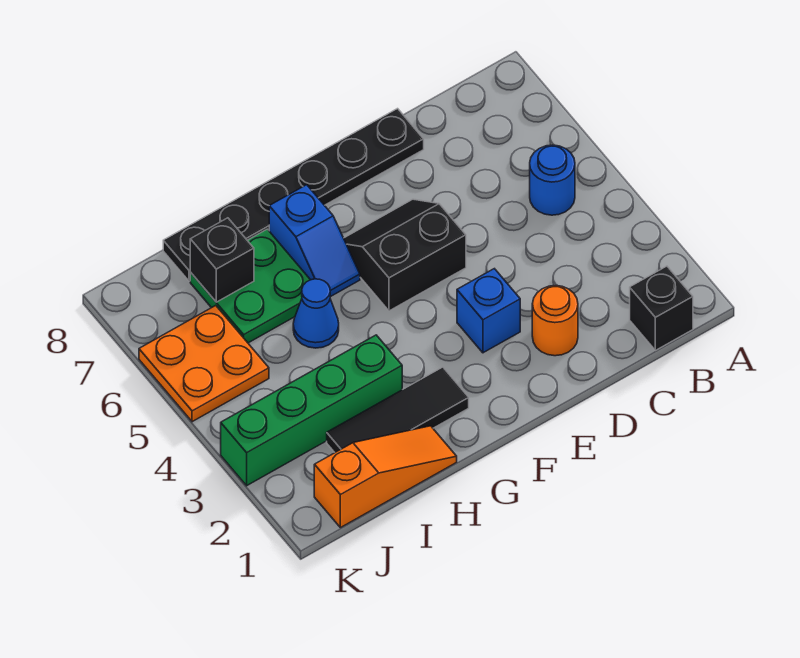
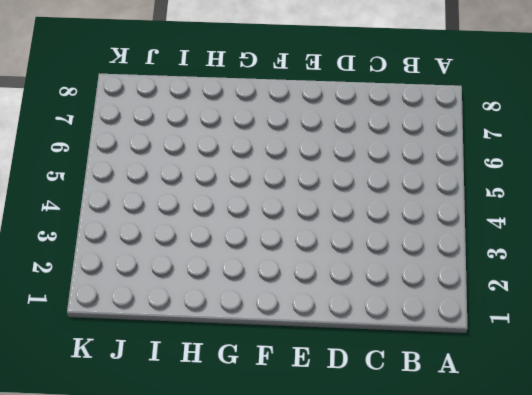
none -> black brick B1 level 1
none -> blue round brick B5 level 1
none -> orange round brick D2 level 1

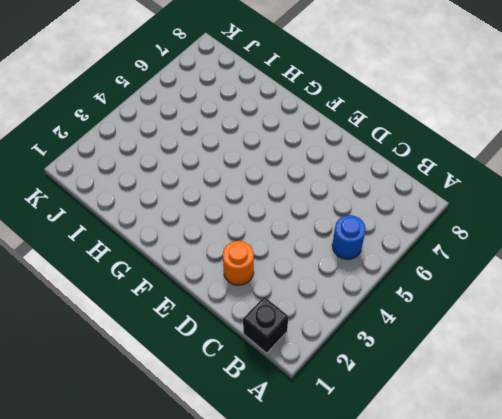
none -> black plate D8:I8 level 1
none -> blue brick E3 level 1
none -> black slope E5:F6 level 1 top 5

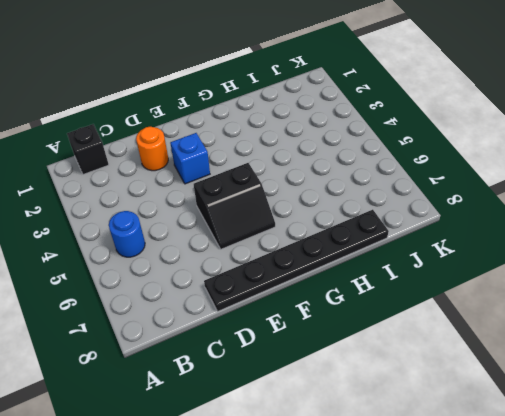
none -> black tile G2:I2 level 1
none -> blue slope G6:G7 level 1 top 7
none -> orange slope H1:J1 level 1 top J

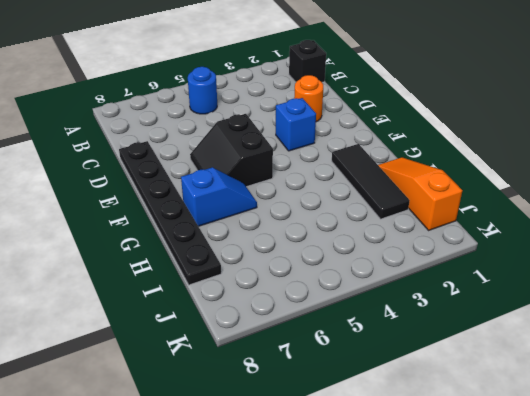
none -> green brick H3:K3 level 1
none -> blue cone H5 level 1
none -> green plate H6:I7 level 1

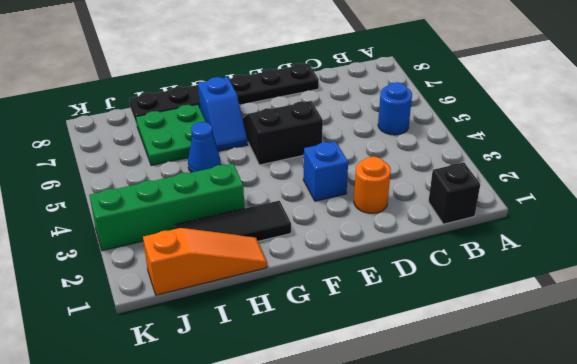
none -> orange plate J5:K6 level 1
none -> black brick I7 level 2

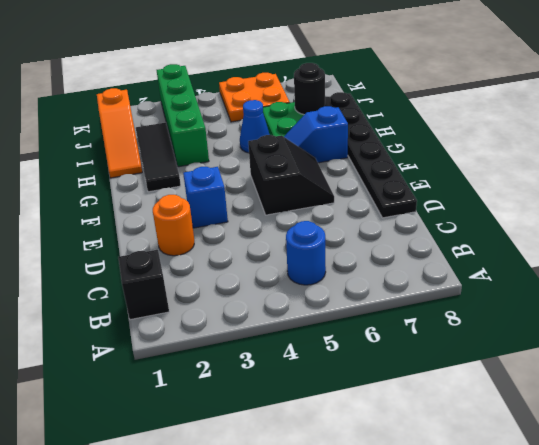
black round brick I7 level 2 -> black brick I7 level 2

